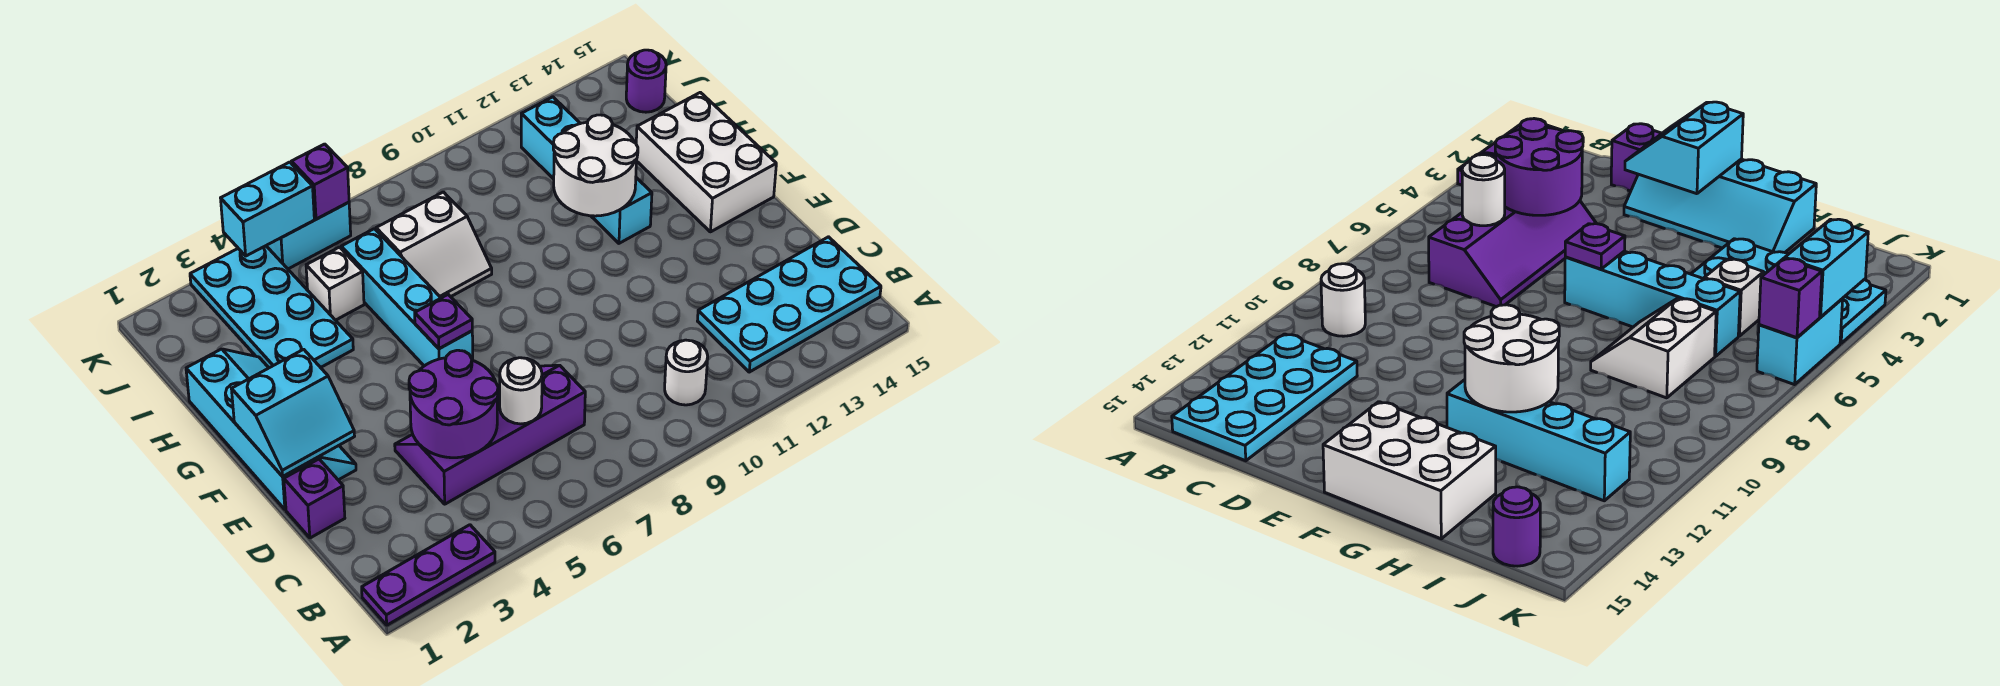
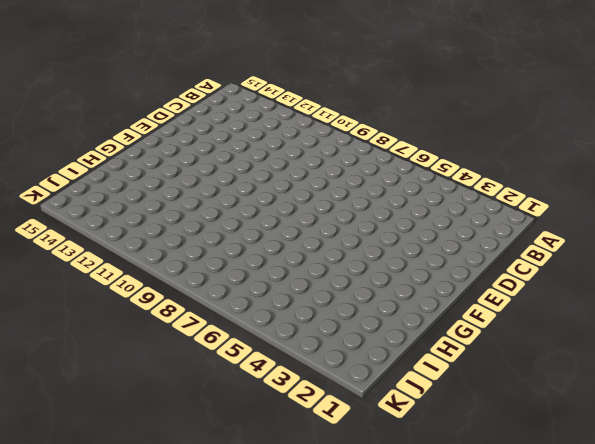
none -> purple plate A1:A3 level 1
none -> white round brick B10 level 1
none -> cyan plate B12:C15 level 1

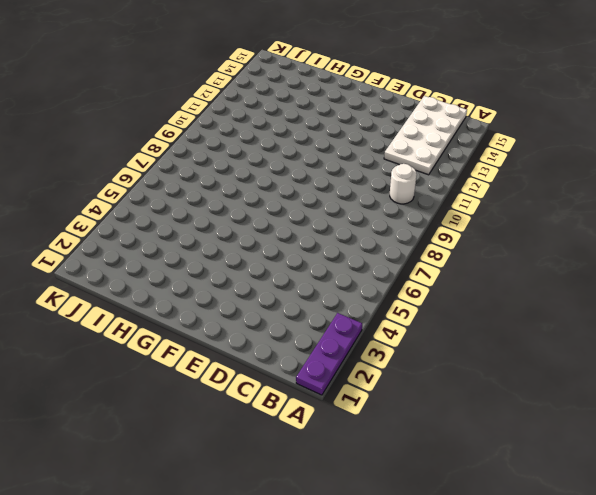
white plate B12:C15 level 1 -> cyan plate B12:C15 level 1
none -> purple slope C4:D7 level 1 top C
none -> purple brick D1 level 1
none -> cyan slope E1:H2 level 1 top 1

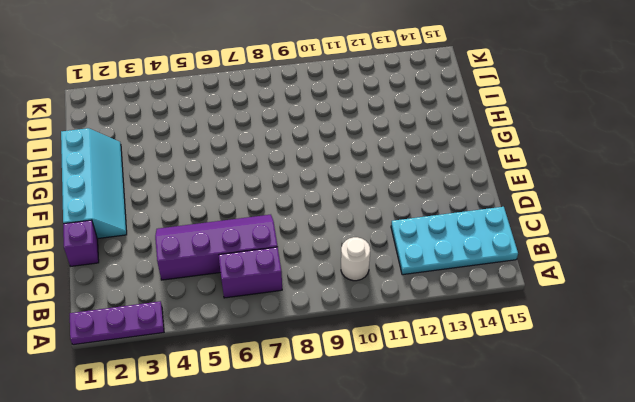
purple brick B6:B7 level 1 -> none
none -> cyan brick F6:I6 level 1
none -> white brick F14:H15 level 1
none -> cyan brick G12:J12 level 1

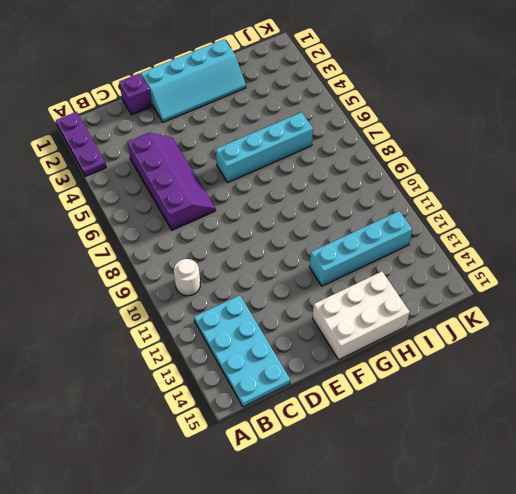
none -> cyan plate H3:K4 level 1
none -> white slope H7:I8 level 1 top I
none -> white brick I5 level 1

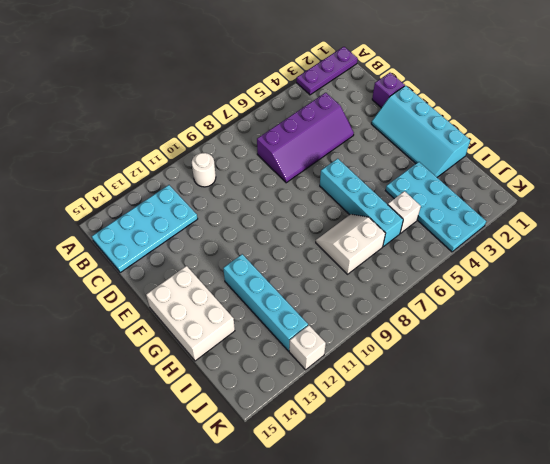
white brick K12 level 1 -> none
none -> purple round brick J15 level 1
none -> cyan brick K5:K6 level 1
none -> purple round brick C4:D5 level 2

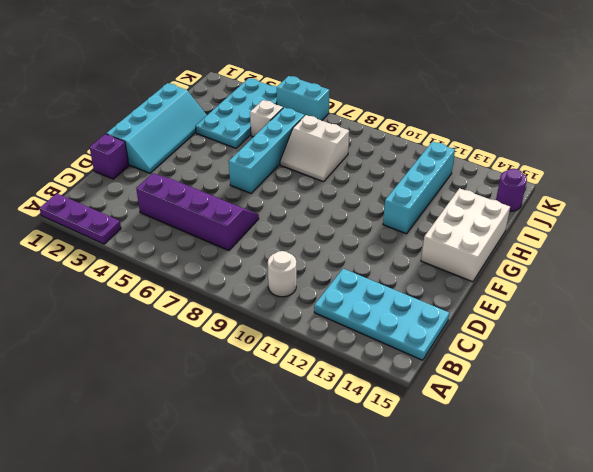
none -> purple round brick C4:D5 level 2
none -> white round brick C6 level 2
none -> cyan slope E1:F2 level 2 top F

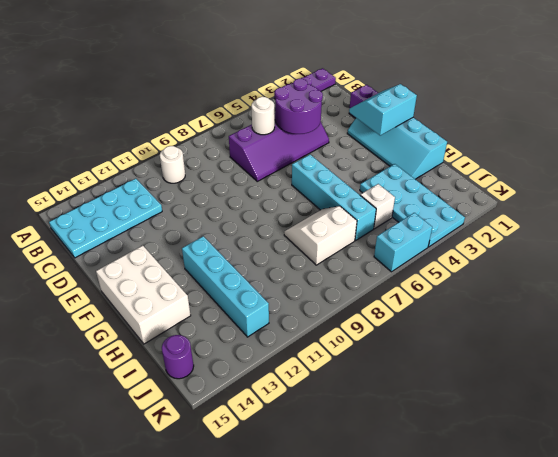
none -> purple plate F6 level 2
none -> white round brick G11:H12 level 2
none -> cyan brick K4:K5 level 2

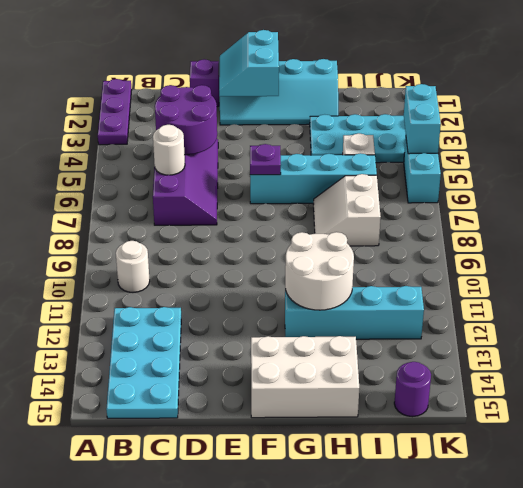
none -> purple brick K6 level 2

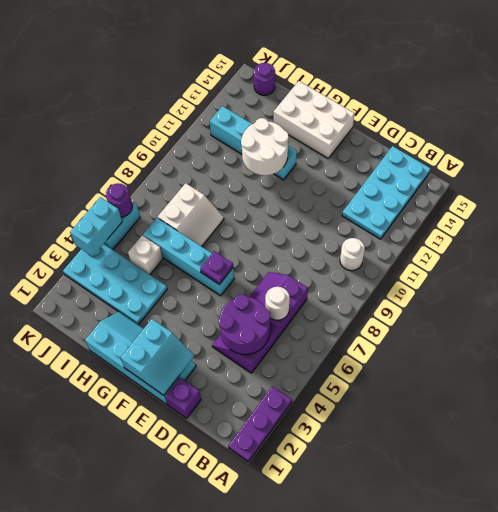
purple round brick K6 level 2 -> purple brick K6 level 2

